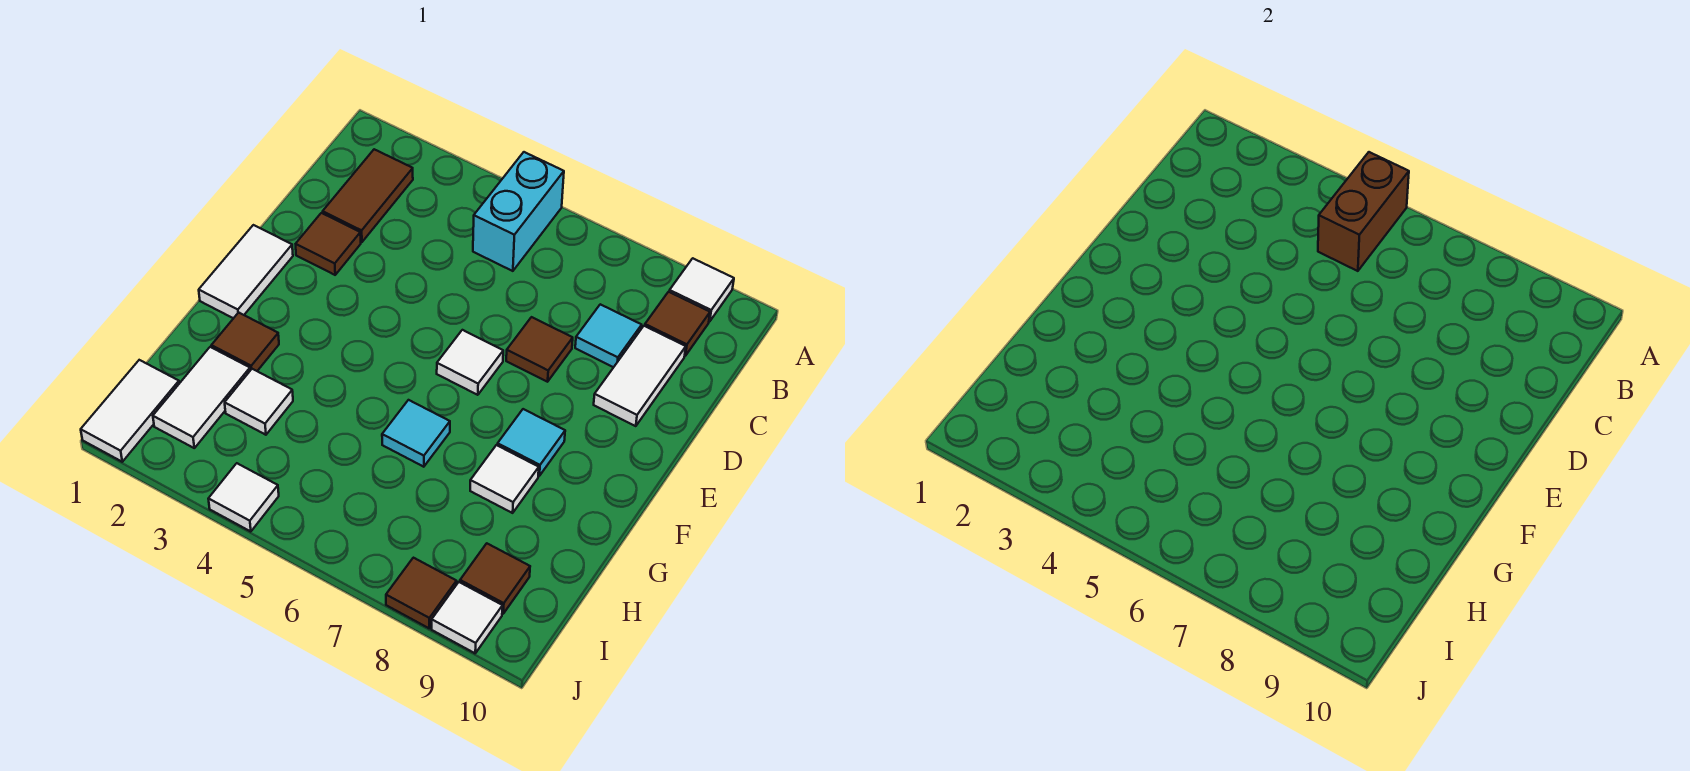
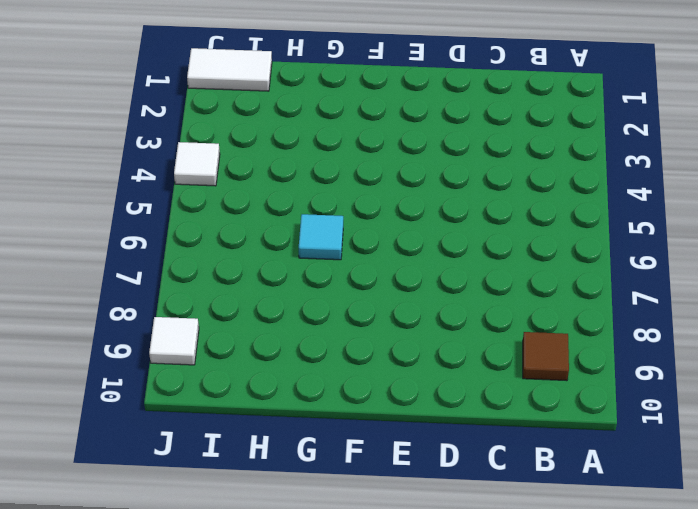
none -> cyan brick A5:B5 level 1
none -> white tile A9 level 1
none -> brown tile B2:C2 level 1

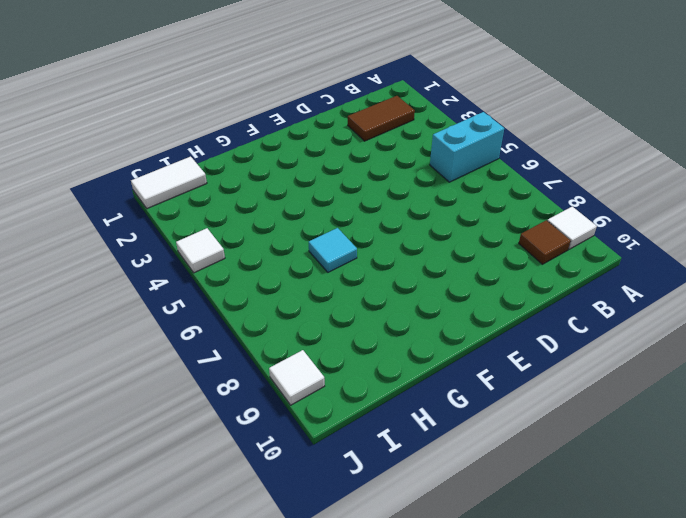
none -> cyan tile C8 level 1
none -> white tile C9:D9 level 1
none -> brown tile D2 level 1

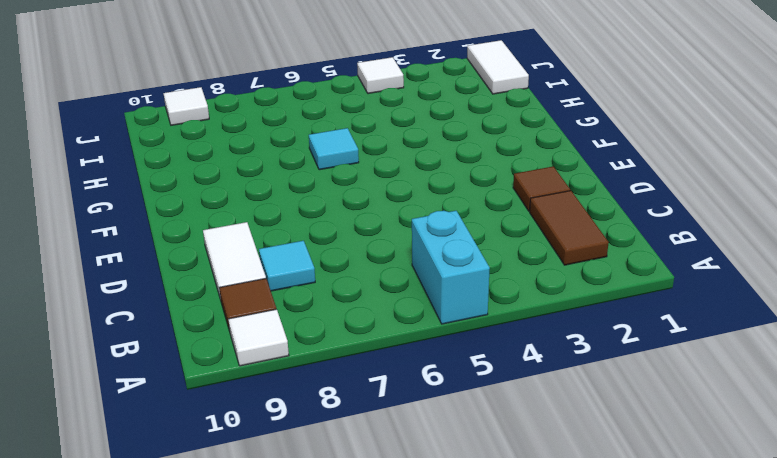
none -> brown tile D7 level 1
none -> white tile E1:F1 level 1
none -> white tile E6 level 1

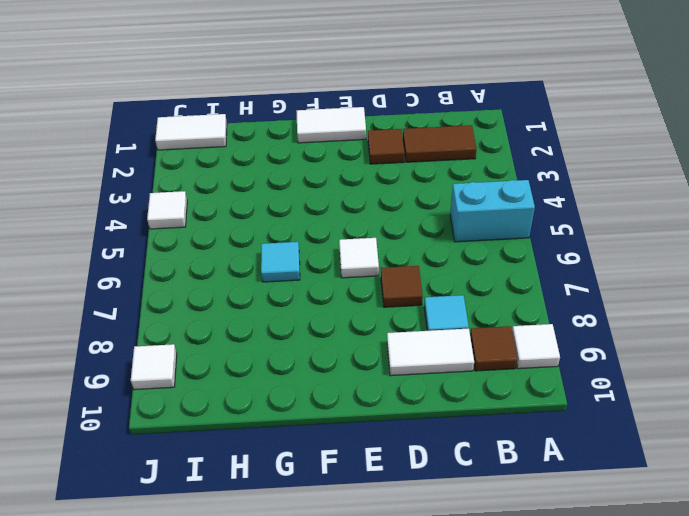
none -> cyan tile F8 level 1
none -> brown tile G2 level 1
none -> white tile G8 level 1

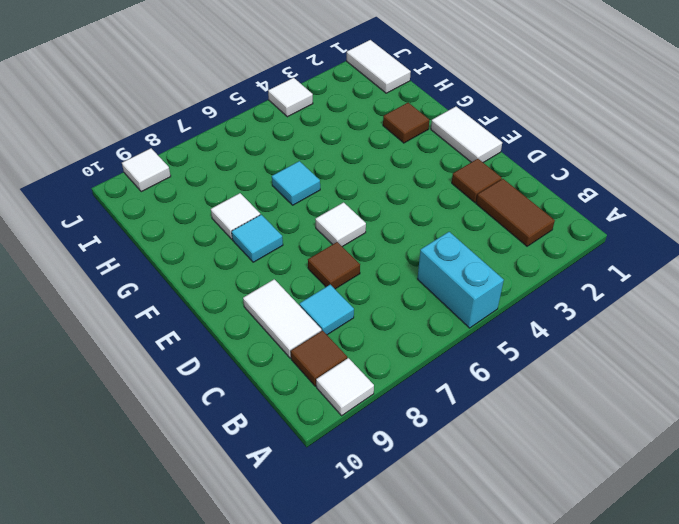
none -> white tile H2:I2 level 1
none -> white tile H3 level 1
none -> brown tile I9 level 1

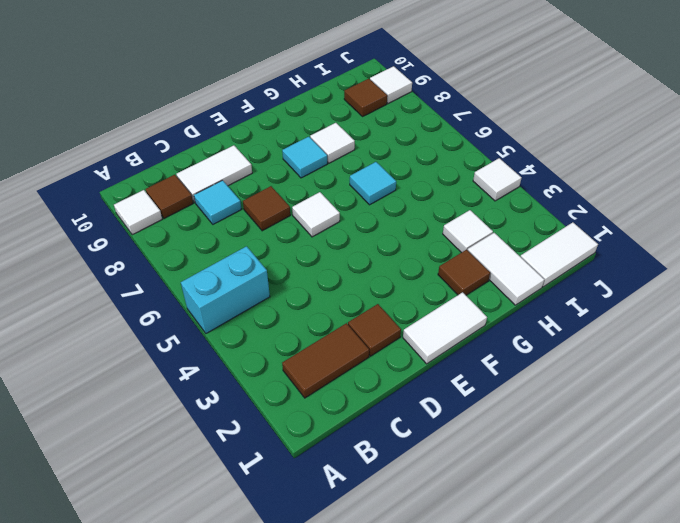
white tile H1:H2 level 1 -> white tile H2:I2 level 1
none -> brown tile J8 level 1
none -> brown brick A5:B5 level 2

